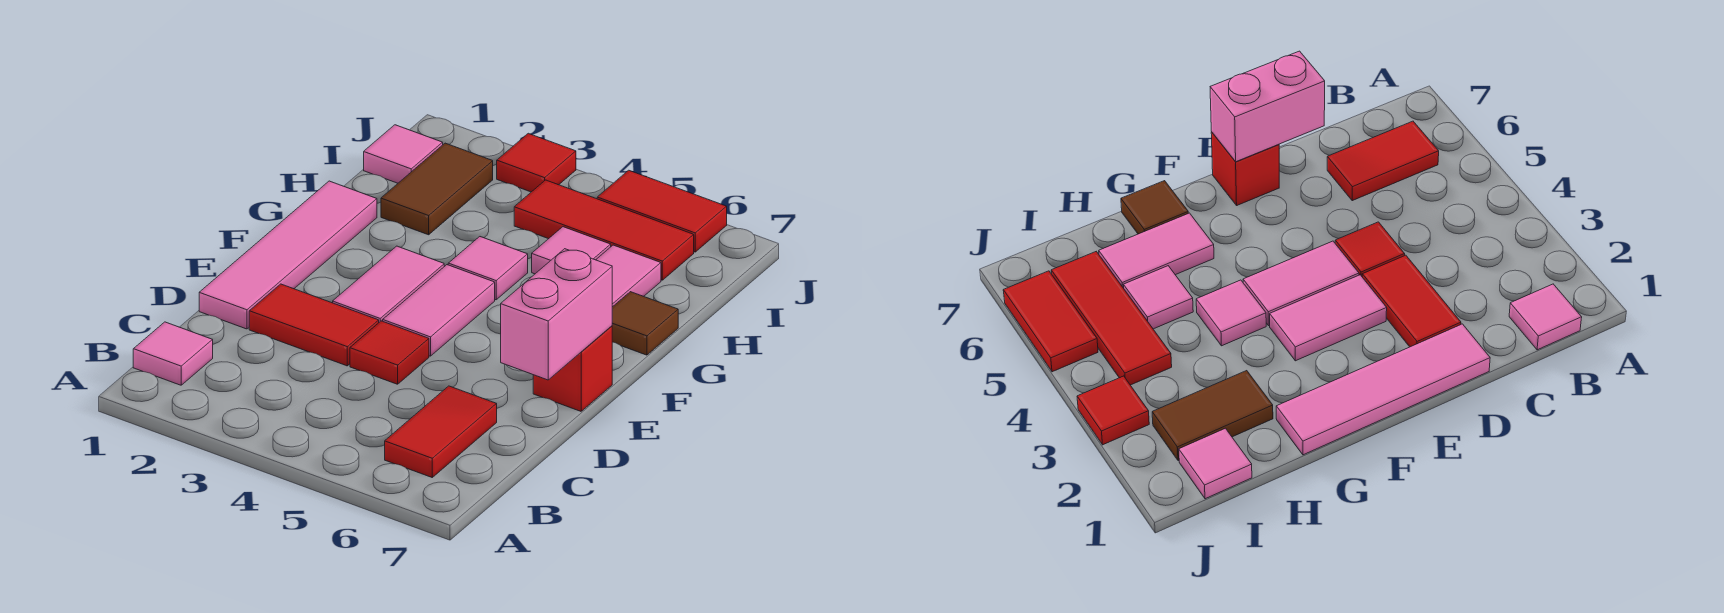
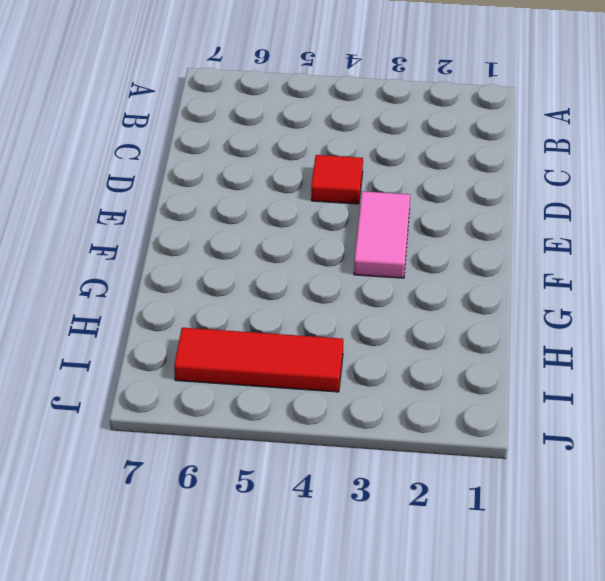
none -> pink tile B1 level 1
none -> red tile B6:C6 level 1
none -> pink tile D1:G1 level 1

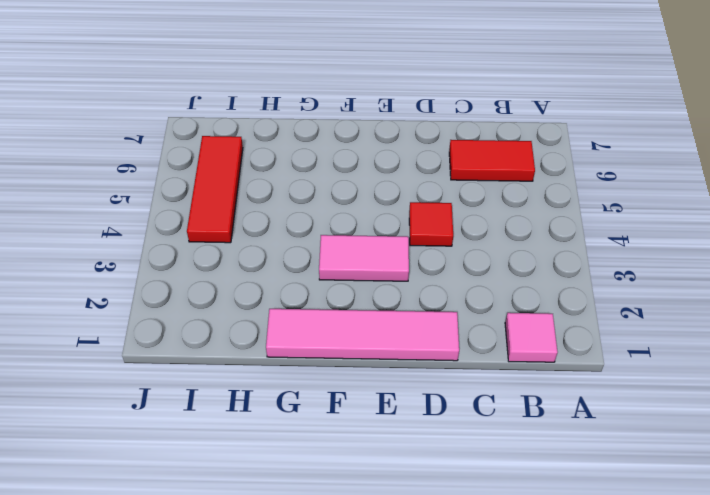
none -> red tile D2:D3 level 1
none -> pink tile E4:F4 level 1
none -> red brick E7 level 1

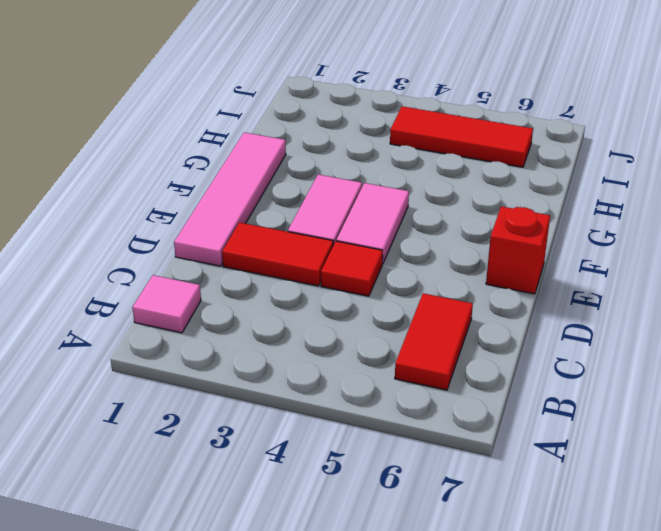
none -> pink tile G4 level 1
none -> pink tile G6:H6 level 1
none -> brown tile G7 level 1

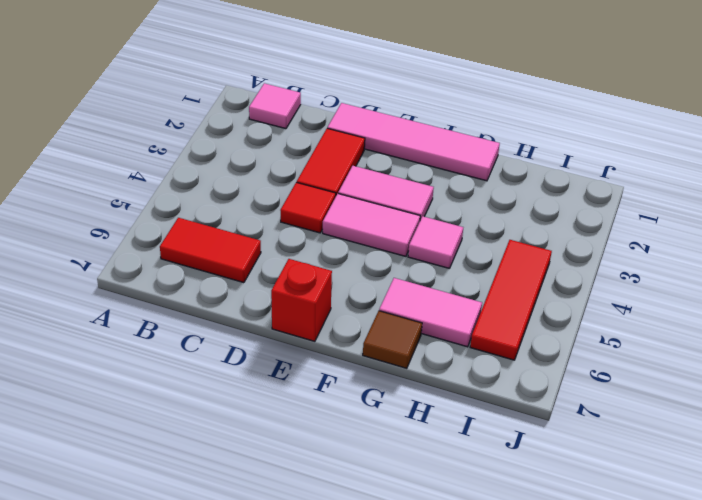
none -> brown tile H2:I2 level 1
none -> pink tile H5 level 1
none -> pink tile I1 level 1

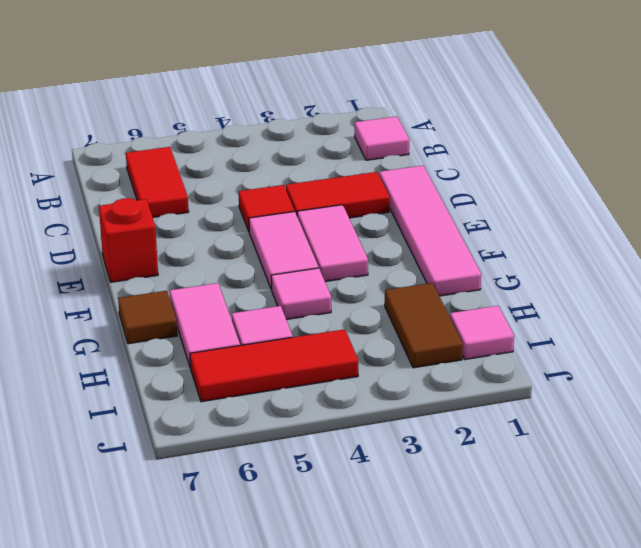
none -> red tile J3 level 1
none -> red tile J5:J6 level 1
none -> pink brick D7:E7 level 2

